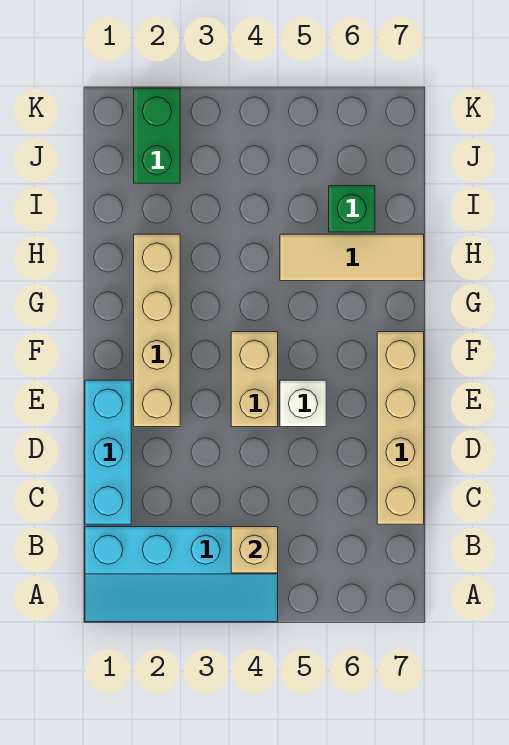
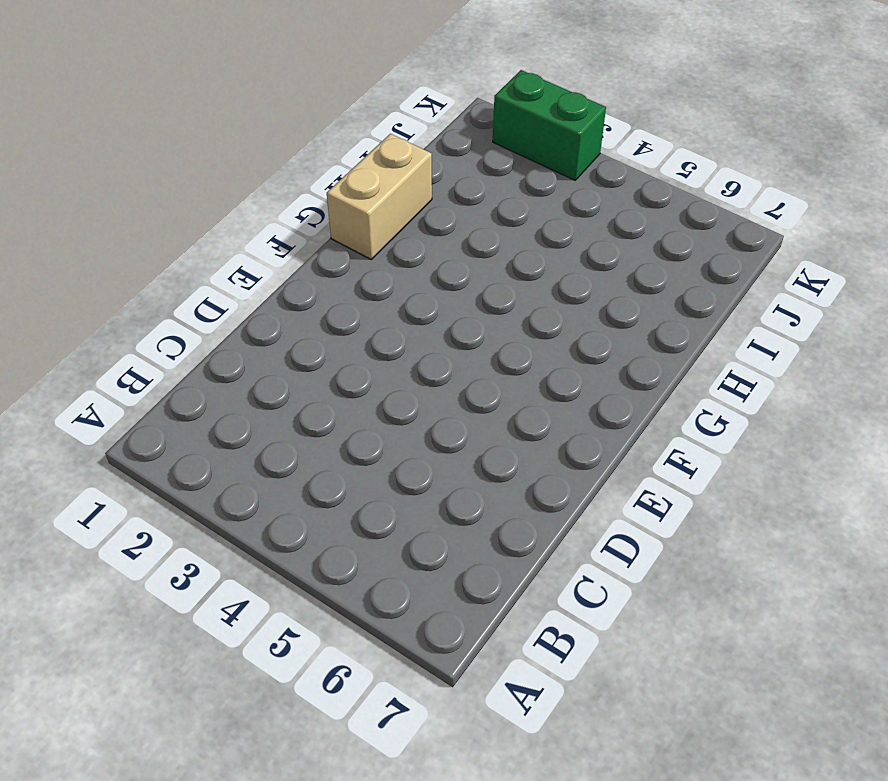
tan brick G1:H1 level 1 -> tan brick E4:F4 level 1
green brick K2:K3 level 1 -> green brick J2:K2 level 1
none -> cyan slope A1:B4 level 1 top B
none -> cyan brick C1:E1 level 1

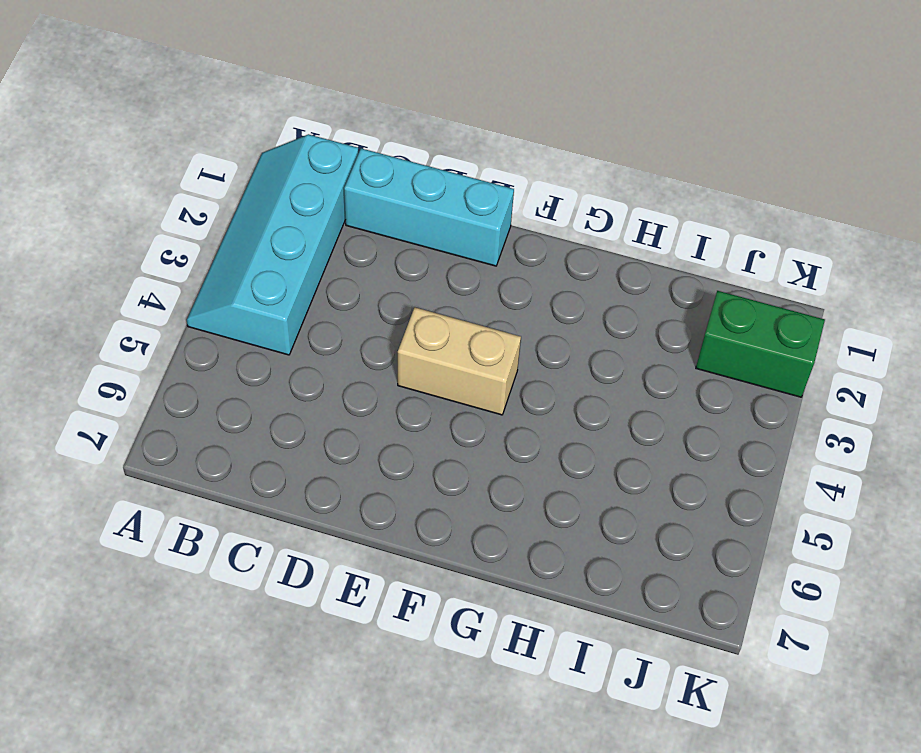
none -> tan brick C7:F7 level 1
none -> tan brick E2:H2 level 1

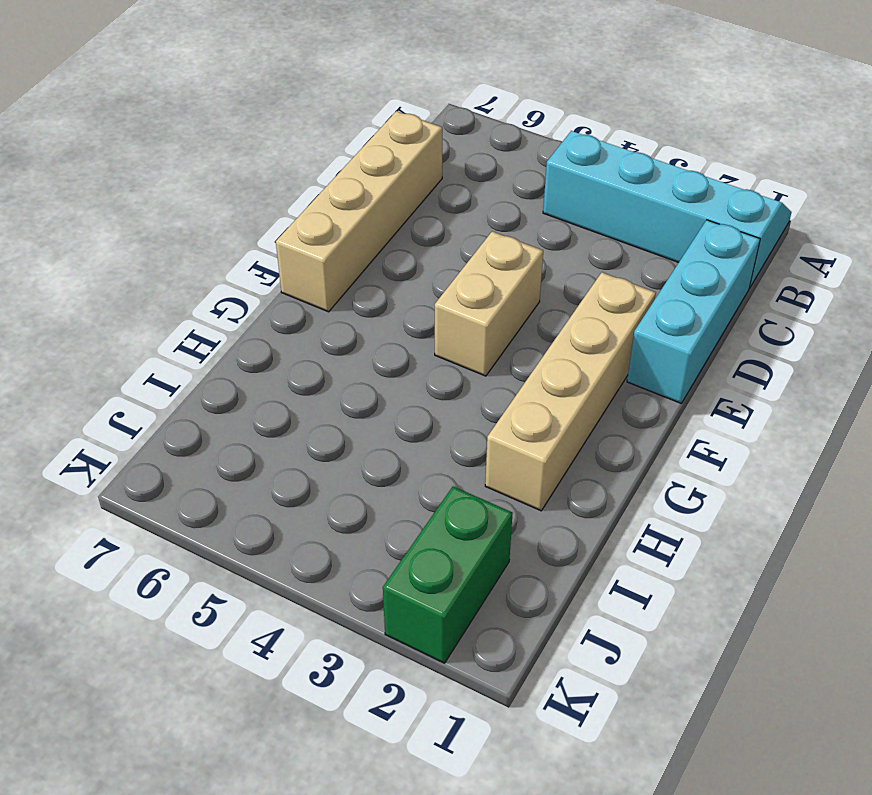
none -> white brick E5 level 1
none -> tan tile H5:H7 level 1

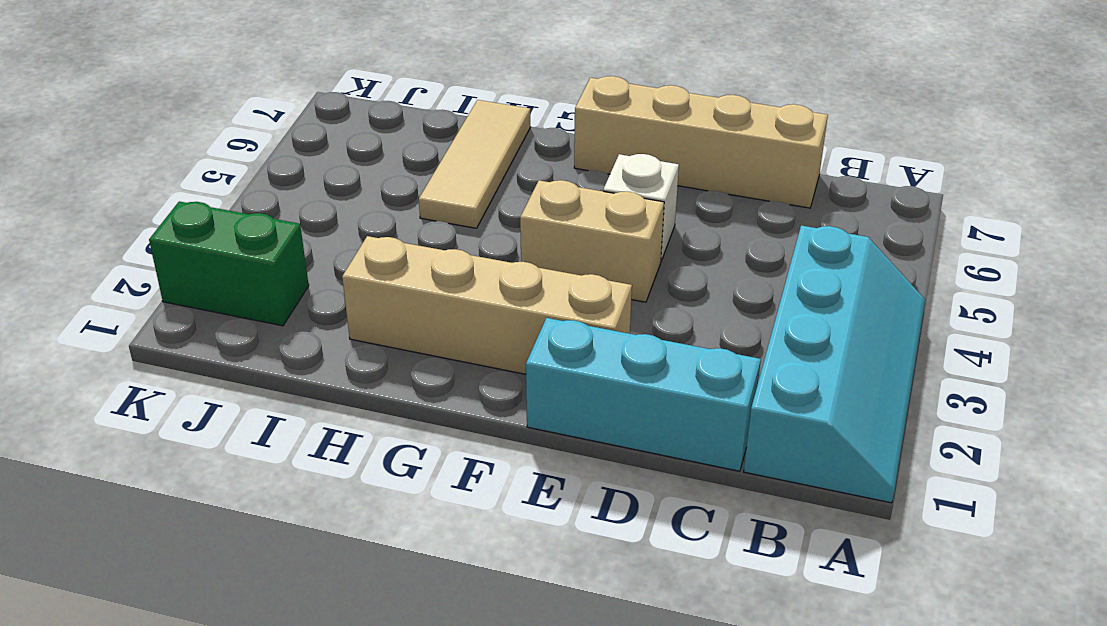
none -> green brick I6 level 1
none -> tan brick B4 level 2

